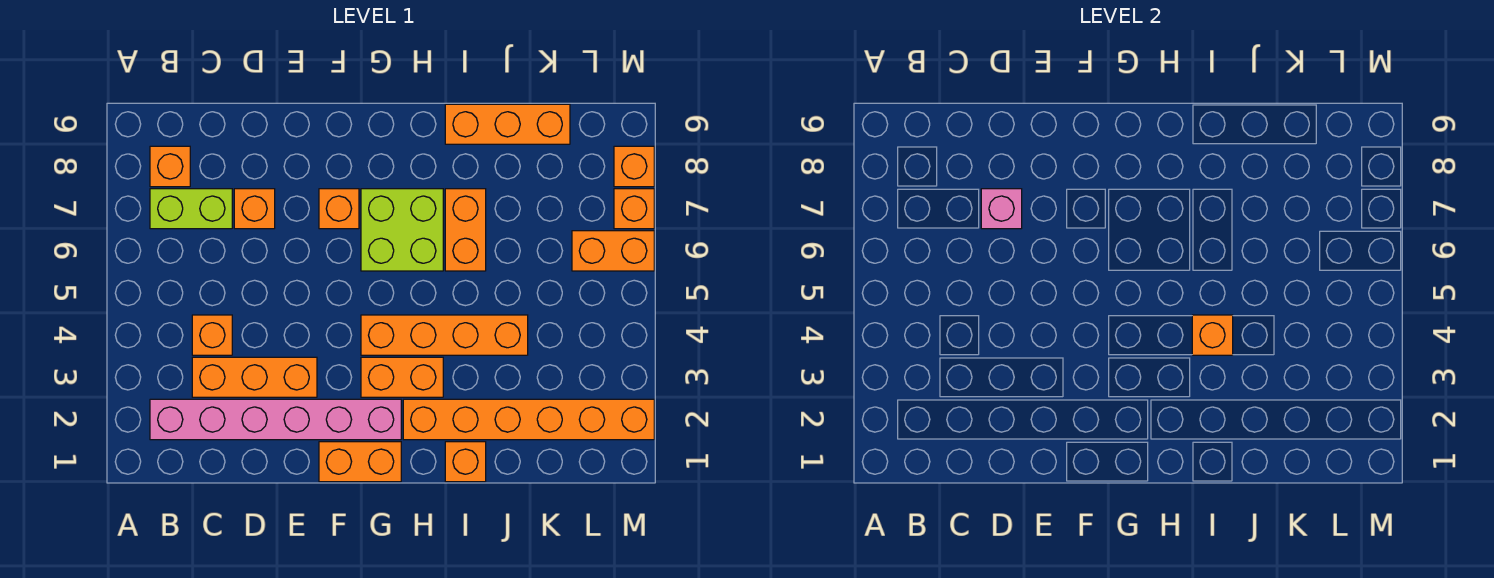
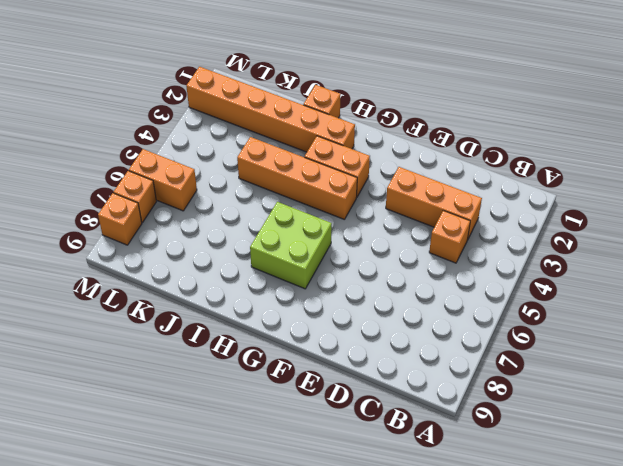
none -> pink brick B2:G2 level 1
none -> lime brick B7:C7 level 1
none -> orange brick B8 level 1

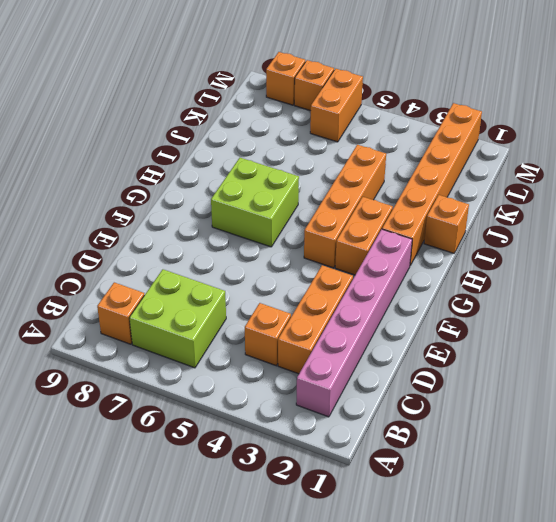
lime brick B6:C7 level 1 -> lime brick B7:C7 level 1
none -> orange brick D7 level 1
none -> orange brick F1:G1 level 1
none -> orange brick F7 level 1

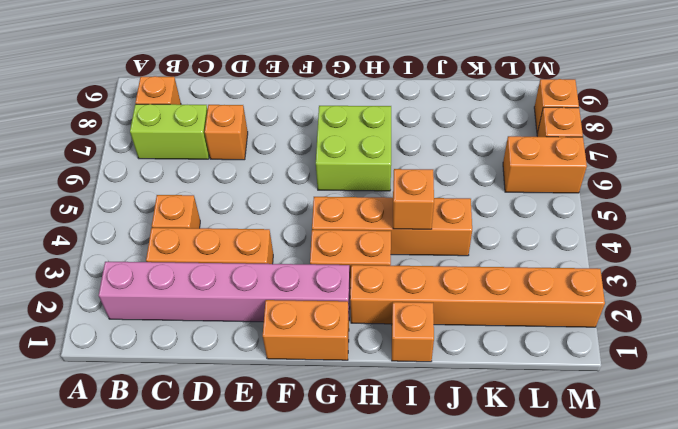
none -> orange brick F7 level 1
none -> orange brick I6:I7 level 1
none -> orange brick I9:K9 level 1

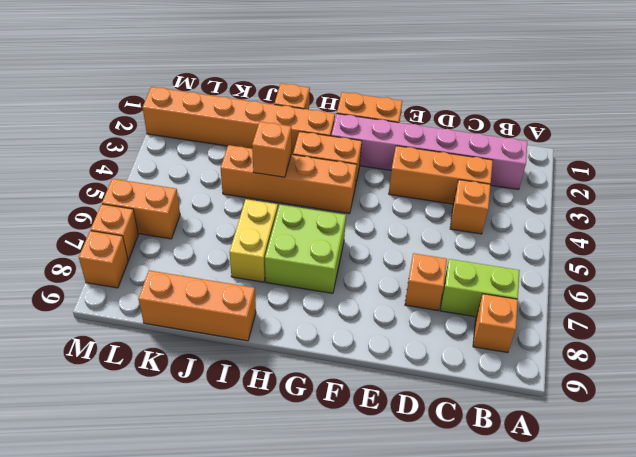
yellow brick I6:I7 level 1 -> orange brick I6:I7 level 1
none -> orange brick F7 level 1
none -> pink brick D7 level 2

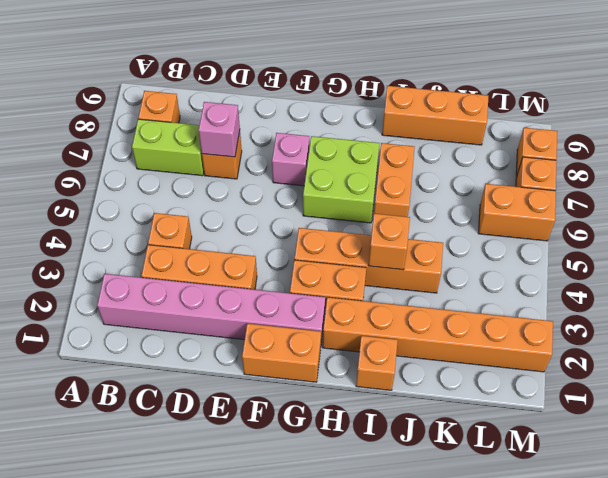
pink brick F7 level 1 -> orange brick F7 level 1

